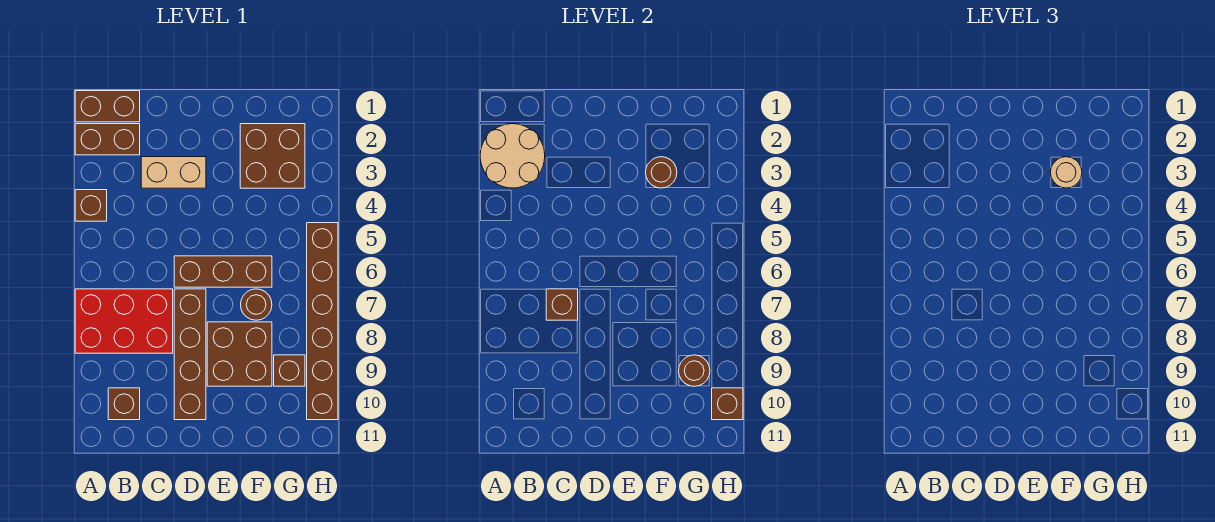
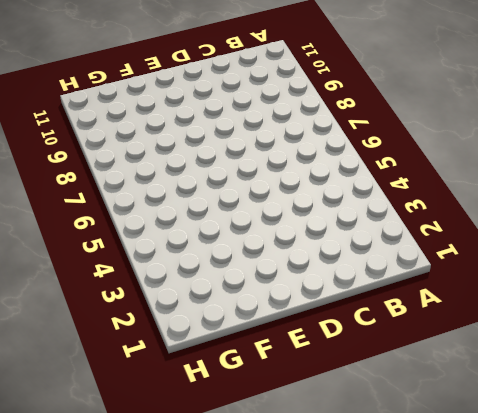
none -> brown brick A1:B1 level 1
none -> brown brick A2:B2 level 1
none -> brown brick A4 level 1

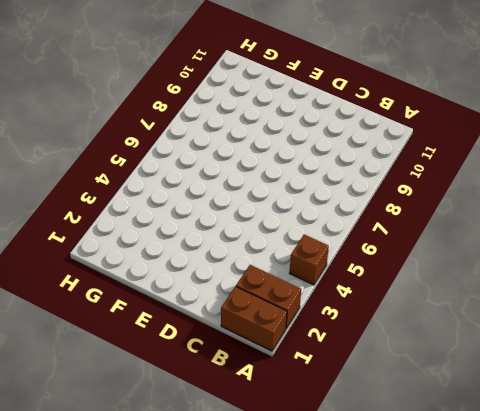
none -> red brick A7:C8 level 1
none -> brown brick B10 level 1
none -> tan brick C3:D3 level 1

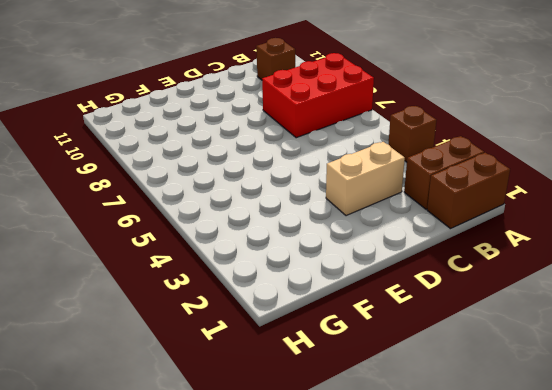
none -> brown brick D6:F6 level 1
none -> brown brick D7:D10 level 1
none -> brown brick E8:F9 level 1

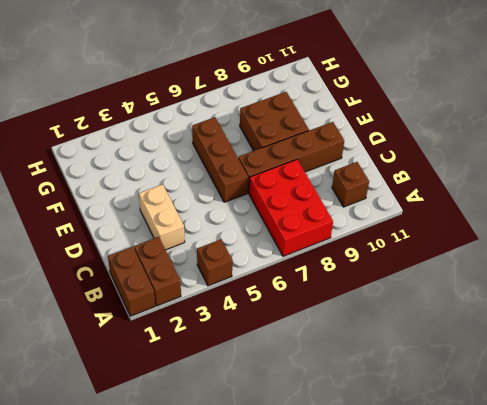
none -> brown brick F2:G3 level 1
none -> brown round brick F7 level 1
none -> brown brick G9 level 1

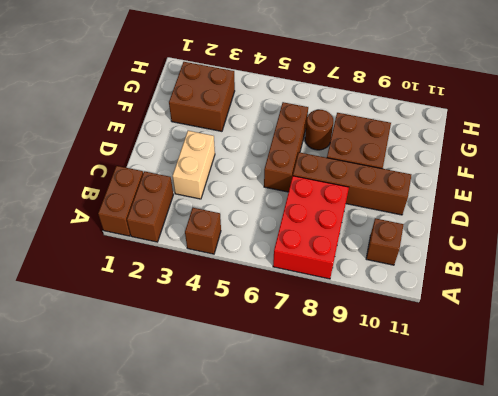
none -> brown brick G9 level 1
none -> brown brick H5:H10 level 1
none -> tan round brick A2:B3 level 2

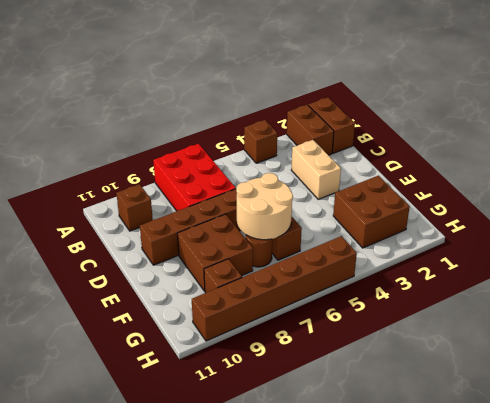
tan round brick E6:F7 level 2 -> tan round brick A2:B3 level 2
none -> brown brick C7 level 2
none -> brown round brick F3 level 2
none -> brown round brick G9 level 2

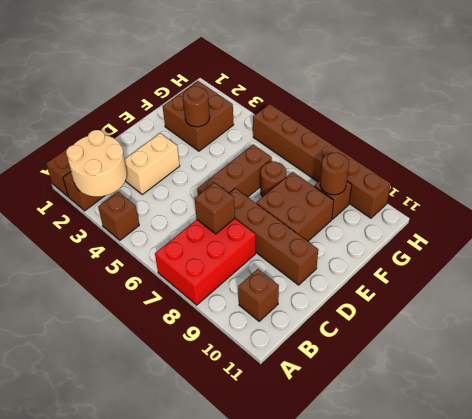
none -> brown brick H10 level 2
none -> tan round brick F3 level 3

